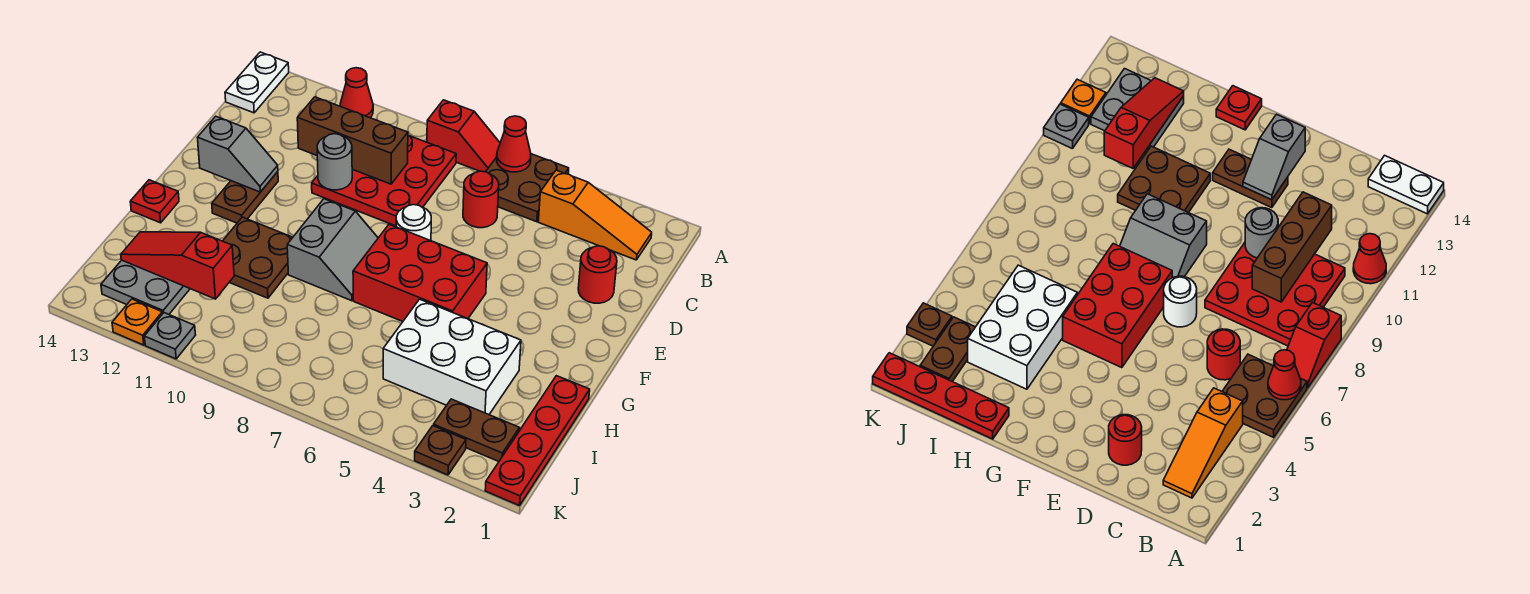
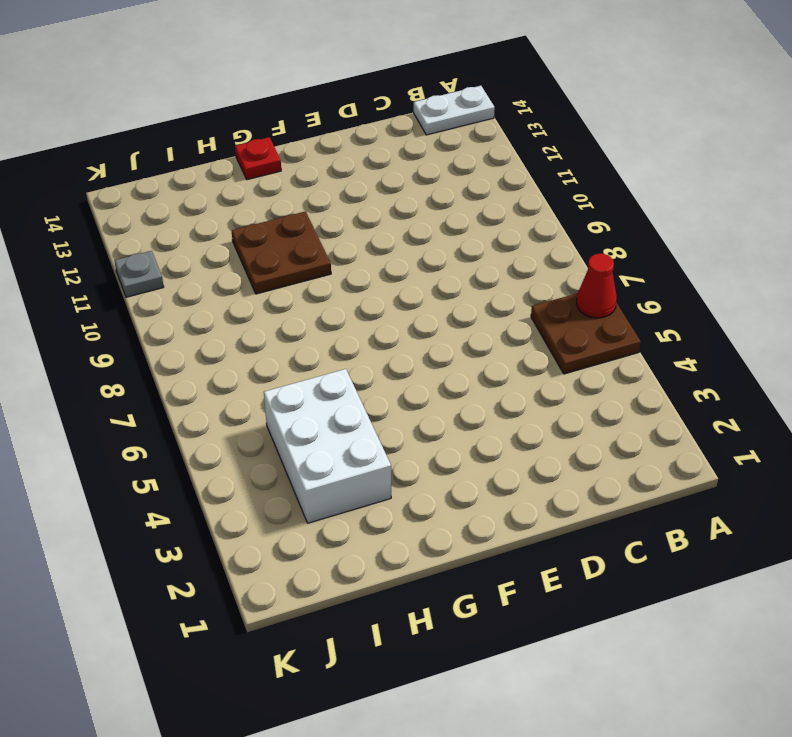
none -> red slope A7:A8 level 1 top 8
none -> red cone A11 level 1
none -> orange slope B2:B4 level 1 top 4

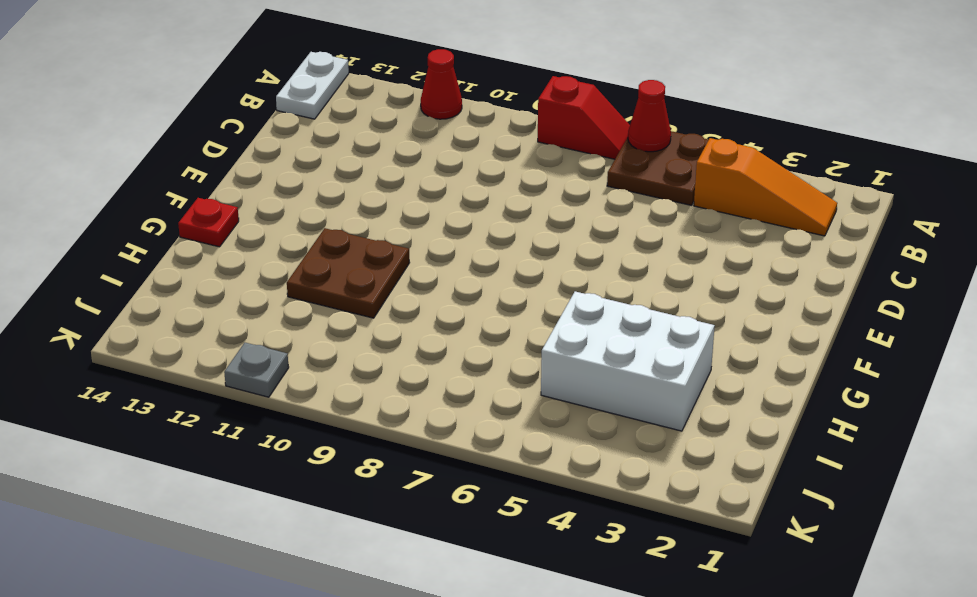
none -> red plate B8:D10 level 1
none -> red round brick C6 level 1
none -> red round brick D2 level 1

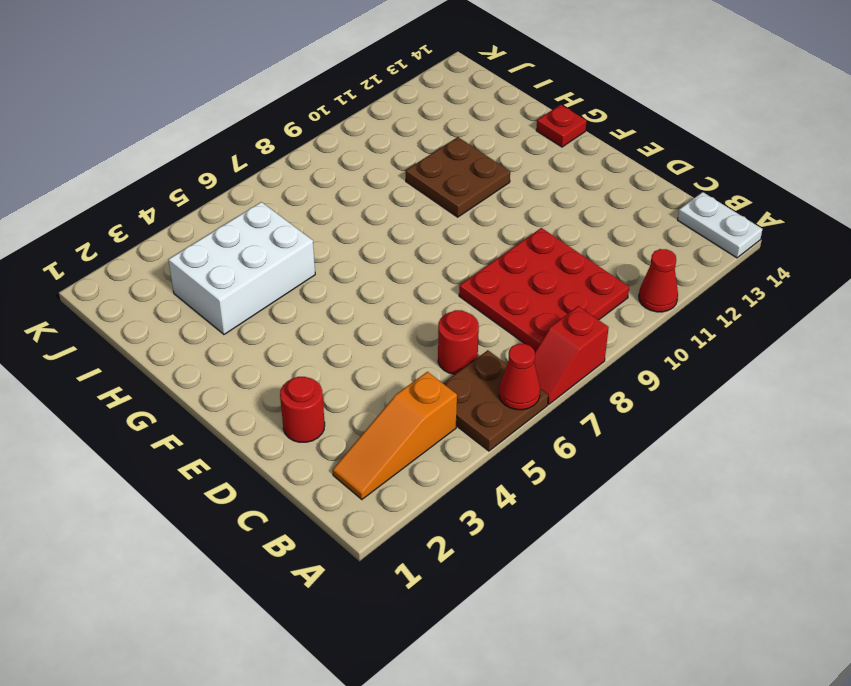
none -> white round brick E7 level 1
none -> brown plate E12:F12 level 1
none -> red brick F5:G7 level 1

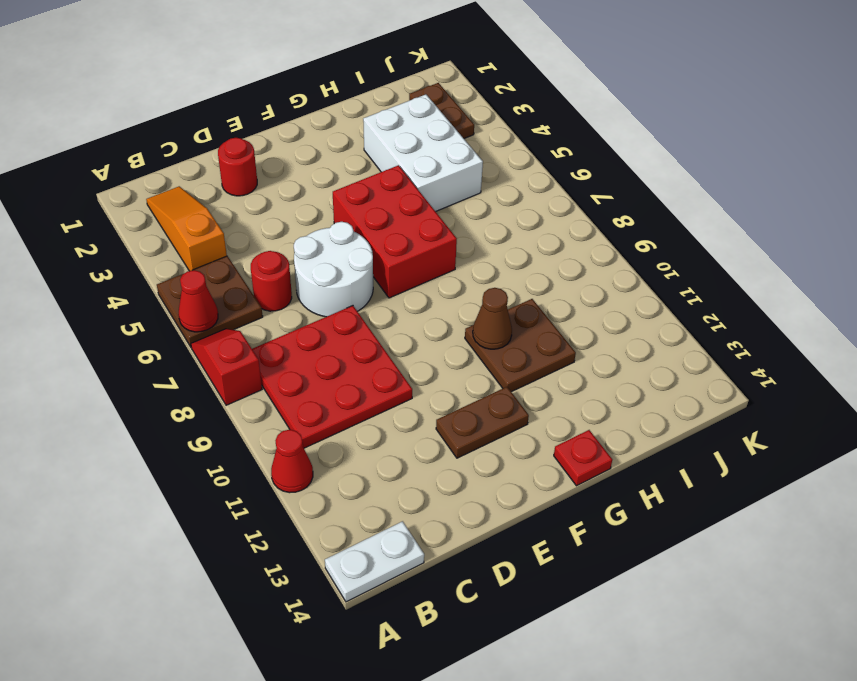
white round brick D6:E7 level 1 -> white round brick E7 level 1
brown cone G10 level 2 -> none
none -> grey slope F8:G9 level 1 top 9
none -> red plate H1:K1 level 1
none -> grey plate I12:J13 level 1

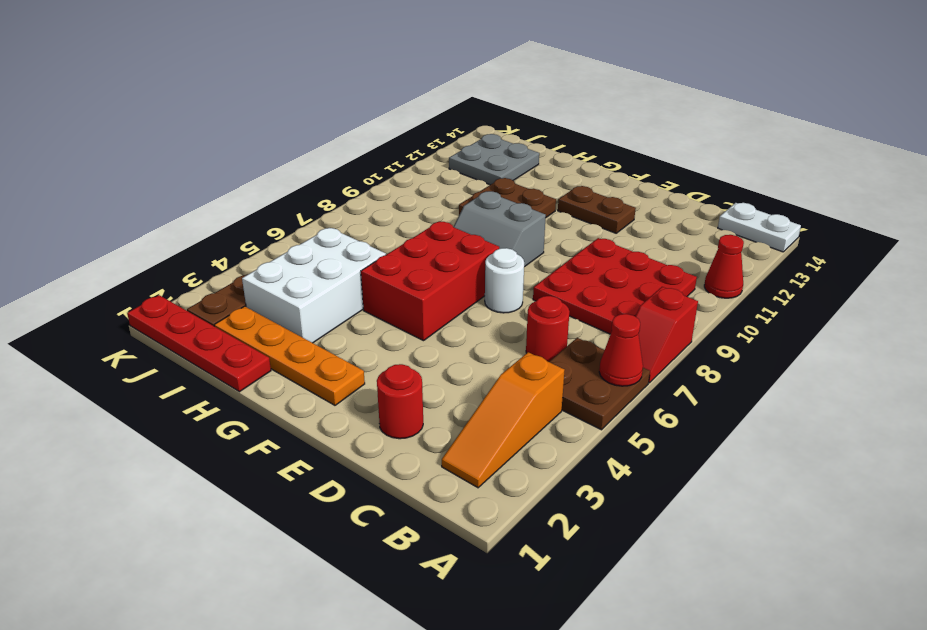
orange plate F2:I2 level 1 -> none
none -> red plate G14 level 1
none -> brown plate K3 level 1
none -> grey plate K11 level 1

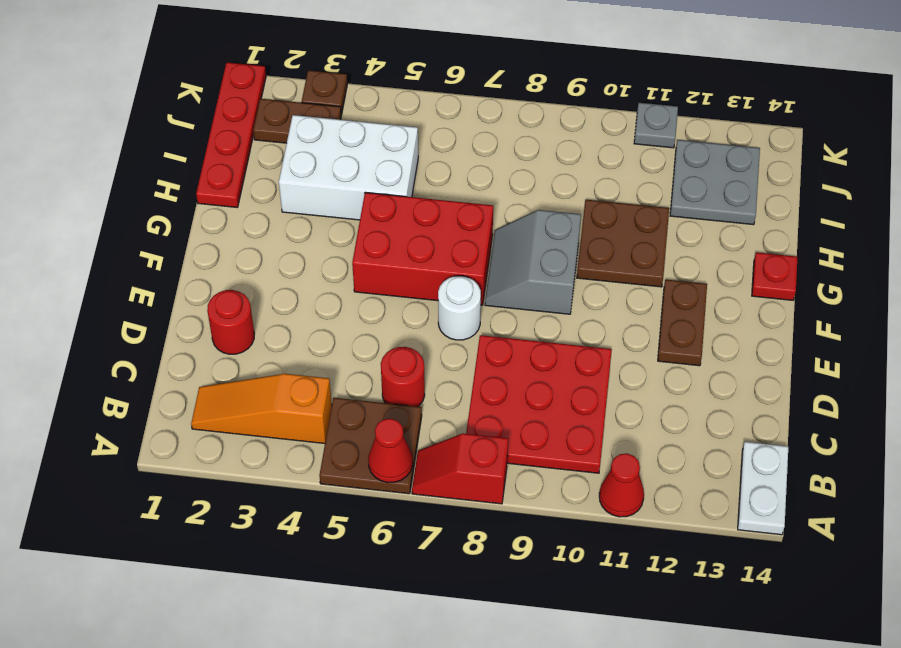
none -> orange plate K12 level 1
none -> brown brick C9:C11 level 2
none -> grey round brick D10 level 2

